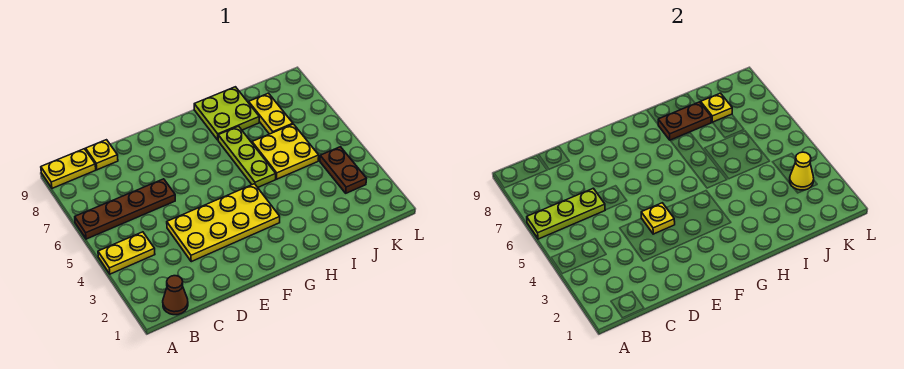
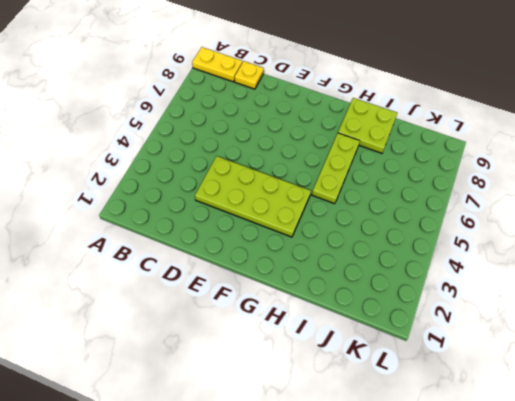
lime plate D3:G4 level 1 -> yellow plate D3:G4 level 1
none -> yellow plate A4:B4 level 1
none -> brown plate A6:D6 level 1
none -> brown cone B1 level 1

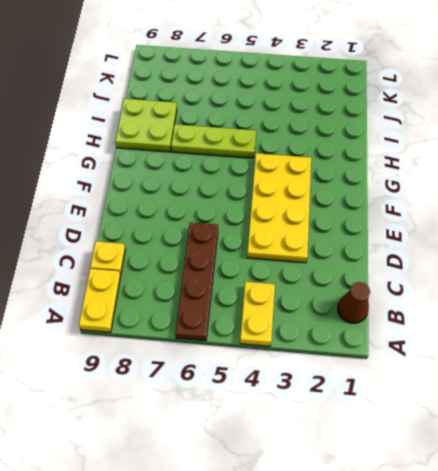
none -> yellow plate I5:J6 level 1
none -> yellow plate J7:J8 level 1
none -> brown plate K3:K4 level 1

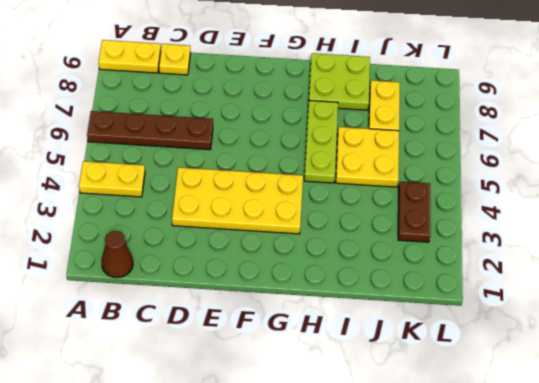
none -> lime plate A6:C6 level 2
none -> yellow plate E4 level 2
none -> brown plate H8:I8 level 2

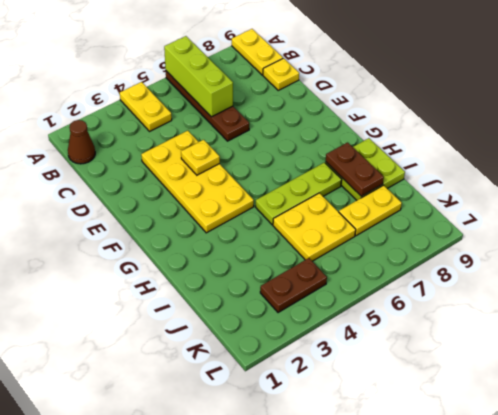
lime brick A6:C6 level 2 -> lime plate A6:C6 level 2
none -> yellow plate J8 level 2
none -> yellow cone K3 level 2

